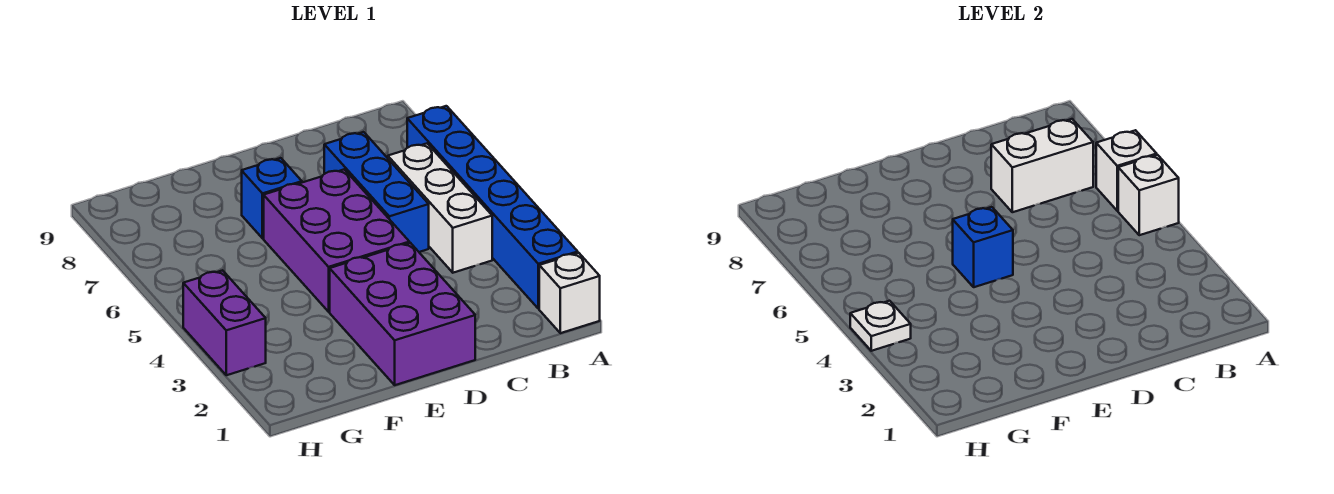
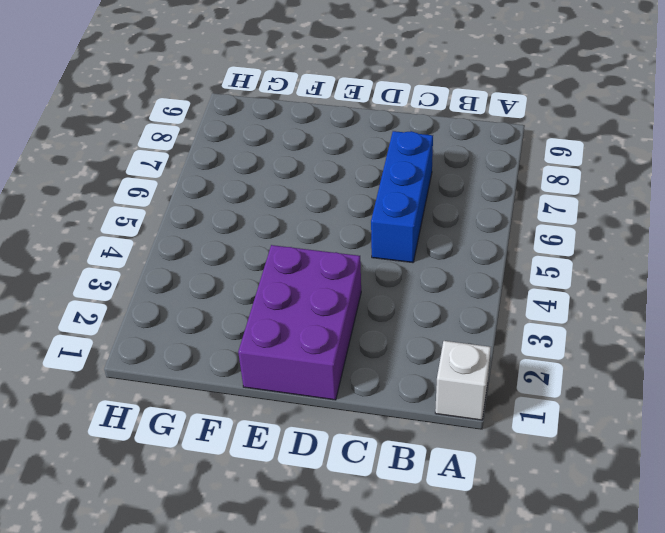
none -> blue brick A2:A7 level 1
none -> white brick B4:B6 level 1
none -> purple brick D4:E6 level 1

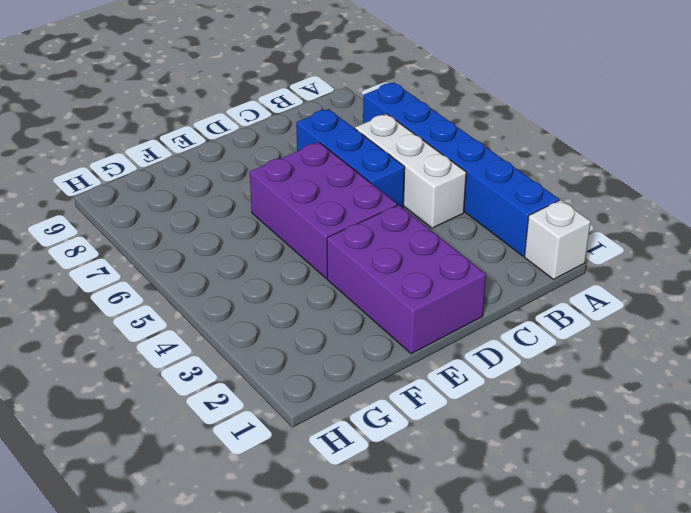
none -> blue brick E7 level 1
none -> purple brick H3:H4 level 1
none -> white brick A5 level 2

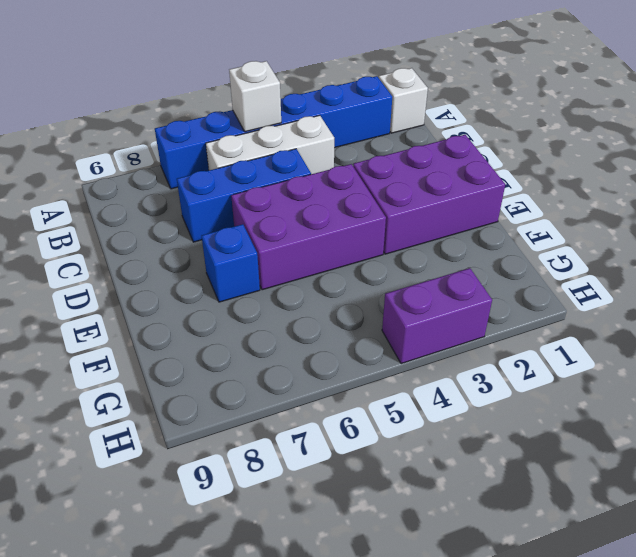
none -> white brick A6 level 2
none -> white brick B7:C7 level 2
none -> blue brick E5 level 2

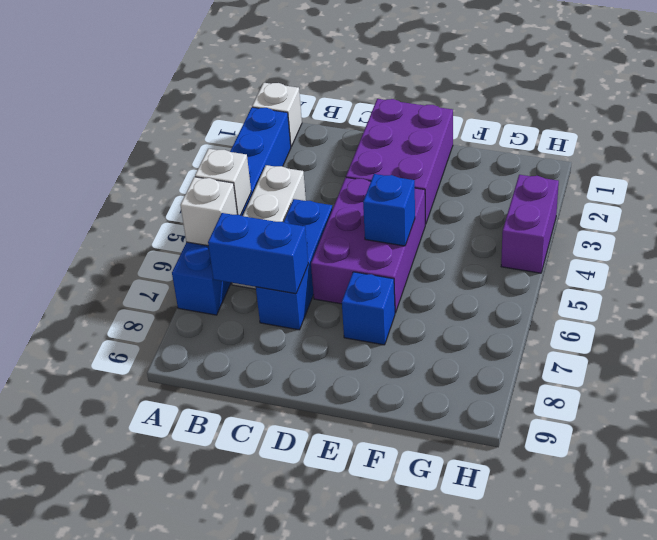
blue brick B7:C7 level 2 -> white brick B7:C7 level 2
none -> white plate H4 level 2

